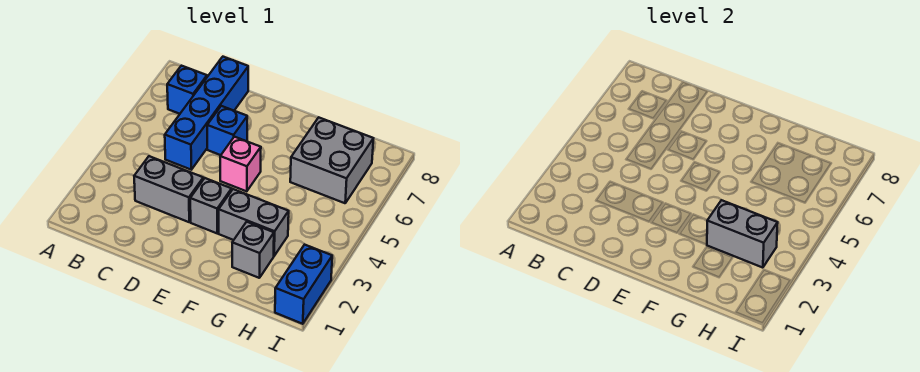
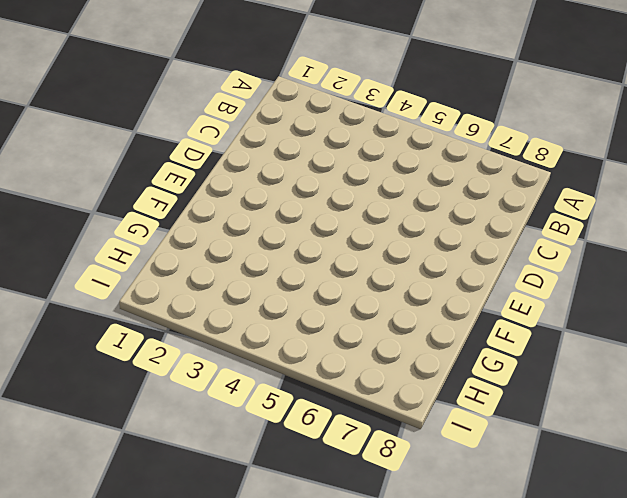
none -> blue brick B7 level 1
none -> grey brick C3:D3 level 1

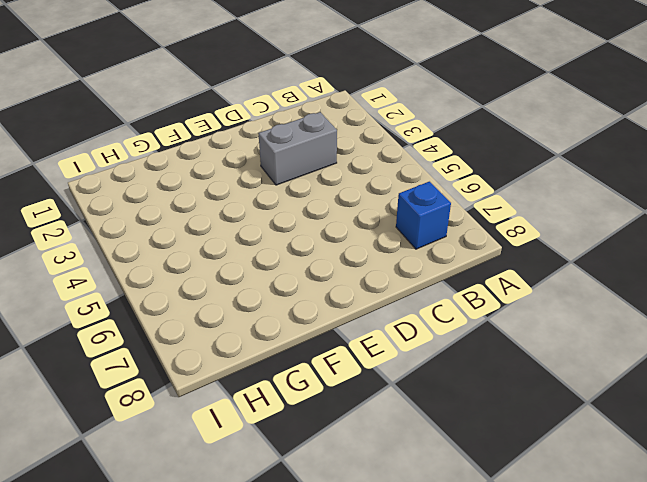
none -> blue brick C5:C8 level 1
none -> blue brick D6 level 1

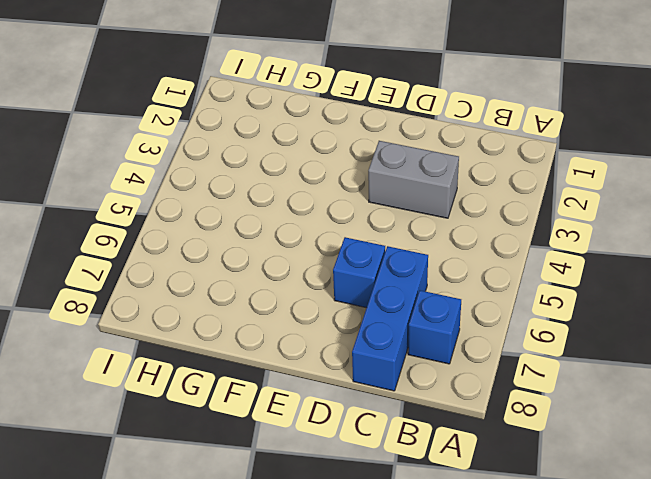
blue brick C6:C8 level 1 -> blue brick C5:C8 level 1
none -> grey brick E3 level 1
none -> pink brick E5 level 1

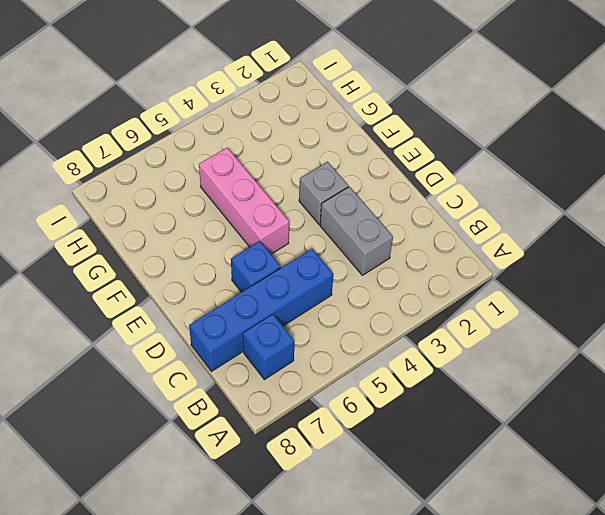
pink brick E5:G5 level 1 -> pink brick E5 level 1
none -> grey brick F3:G3 level 1
none -> grey brick G2 level 1

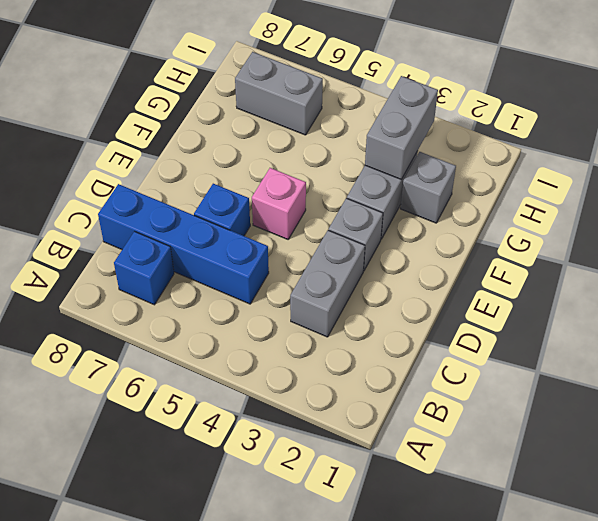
grey brick H6:H7 level 1 -> grey brick G6:H7 level 1
none -> blue brick I1:I2 level 1

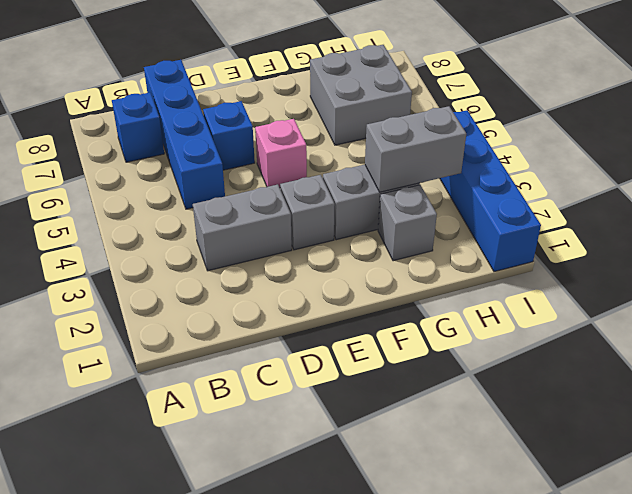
blue brick I1:I4 level 1 -> blue brick I1:I2 level 1

